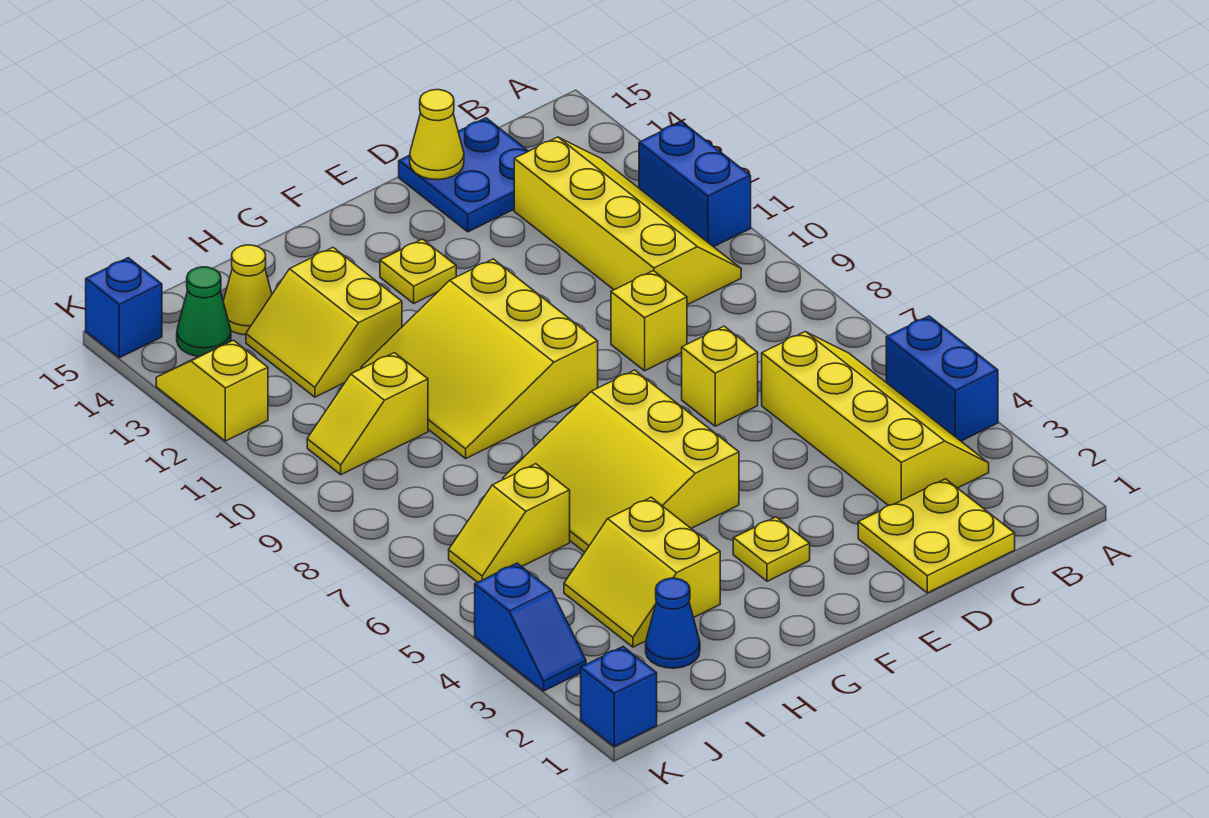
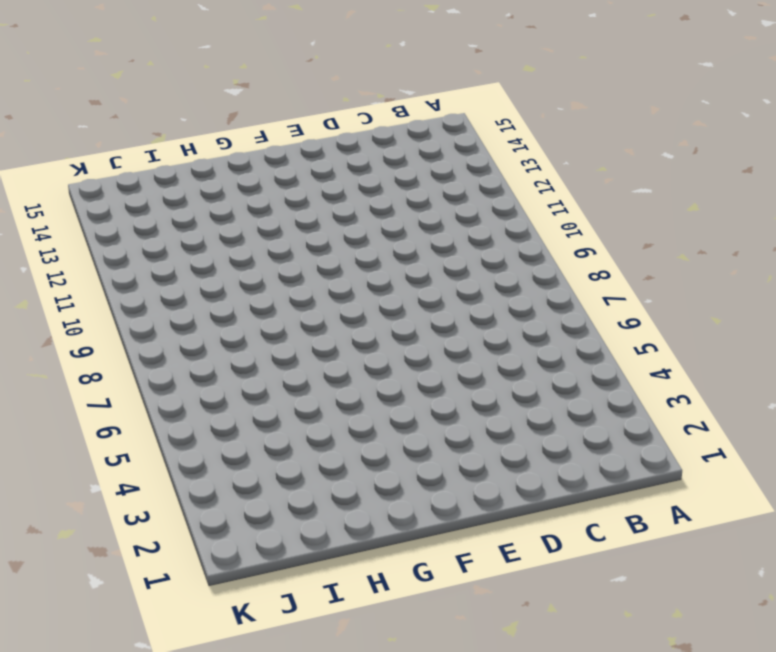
none -> blue brick A4:A5 level 1
none -> blue brick A11:A12 level 1
none -> yellow slope B3:C6 level 1 top C

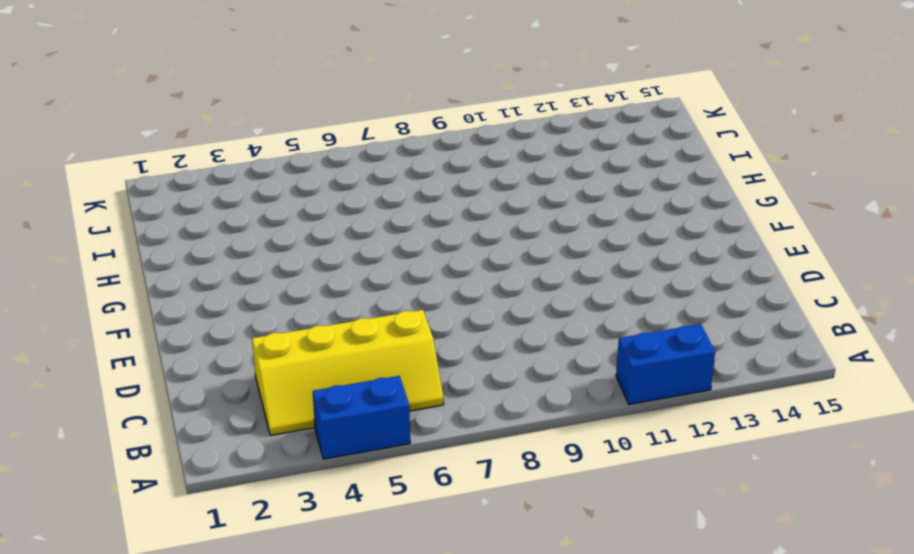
none -> yellow slope B10:C13 level 1 top C
none -> yellow plate C1:D2 level 1
none -> blue plate C14:D15 level 1

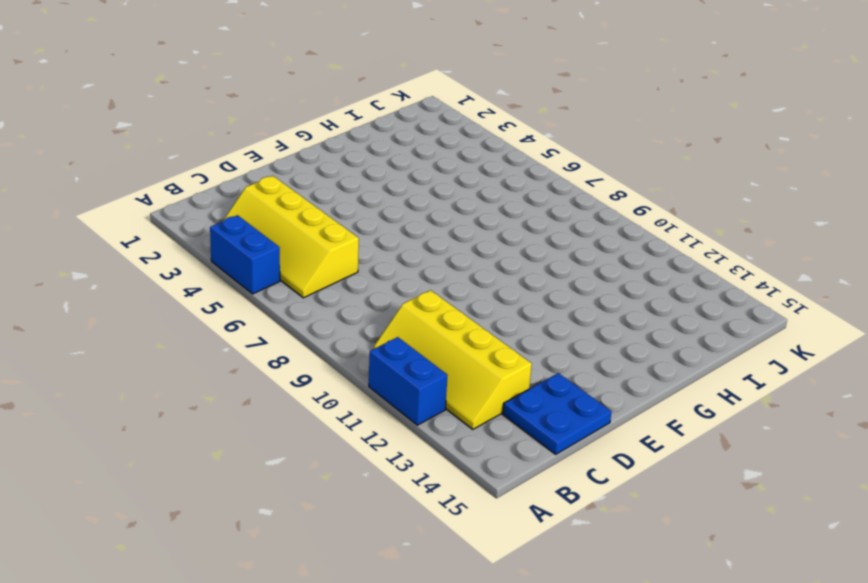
none -> yellow plate C1:D2 level 1
none -> yellow brick D7 level 1
none -> yellow brick D9 level 1

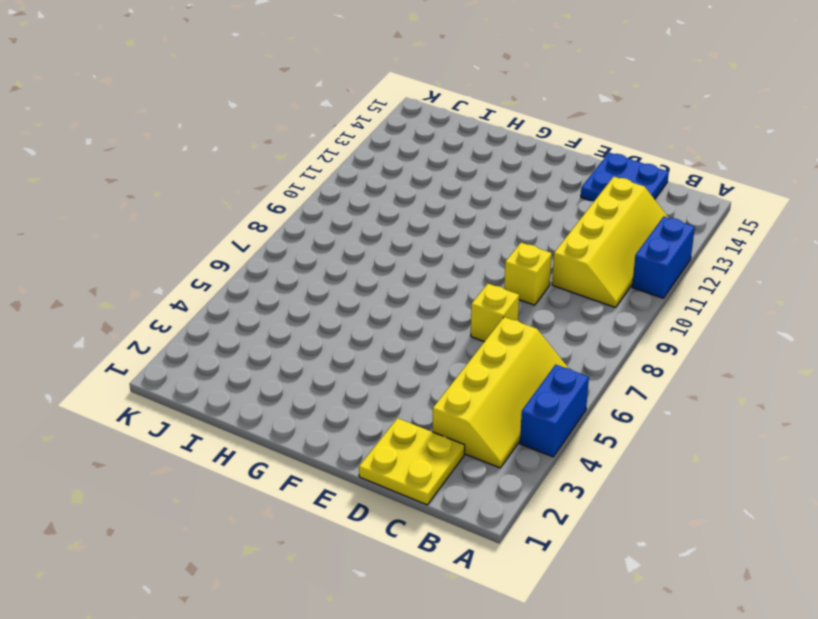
none -> yellow plate F3 level 1
none -> yellow slope F5:H7 level 1 top F
none -> yellow slope F9:H11 level 1 top F

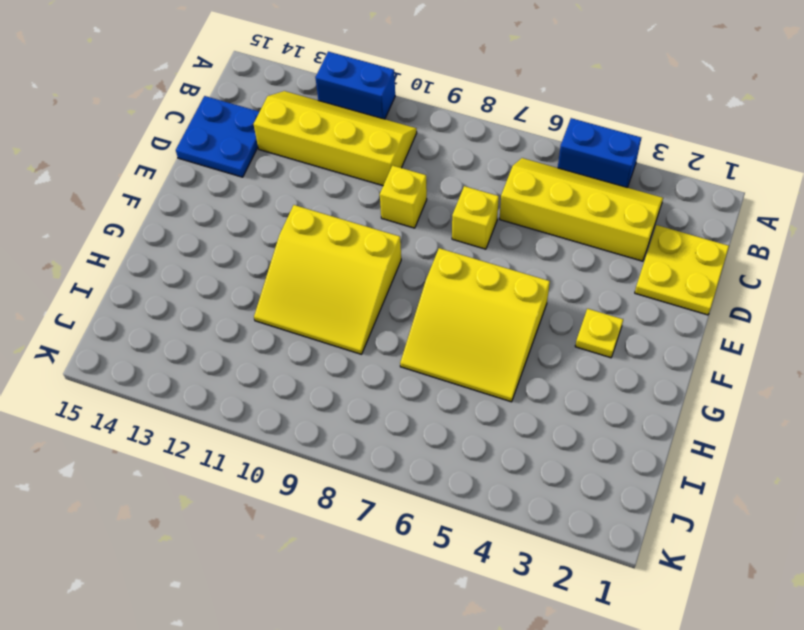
none -> yellow plate F13 level 1
none -> yellow slope H3:I4 level 1 top H
none -> yellow slope H12:I13 level 1 top H

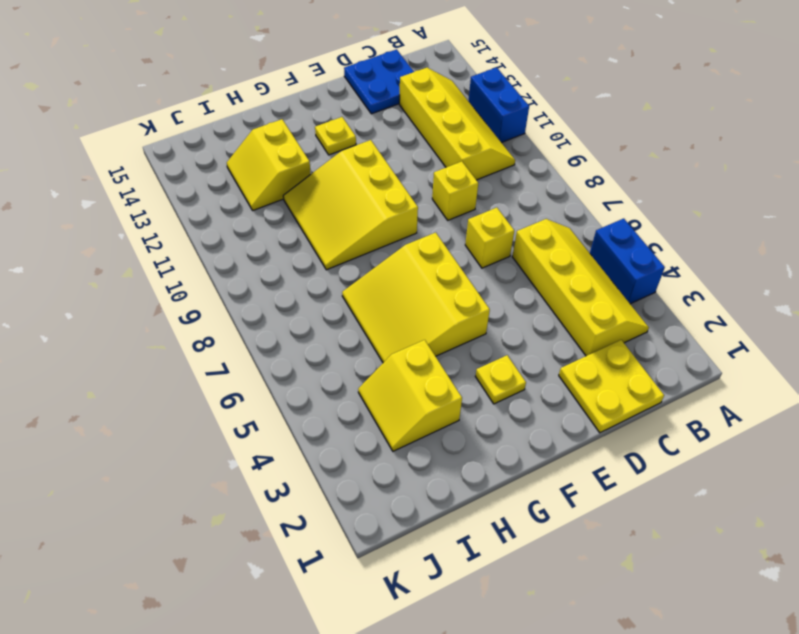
none -> blue cone I2 level 1
none -> yellow slope I6:J6 level 1 top I
none -> yellow slope I10:J10 level 1 top I

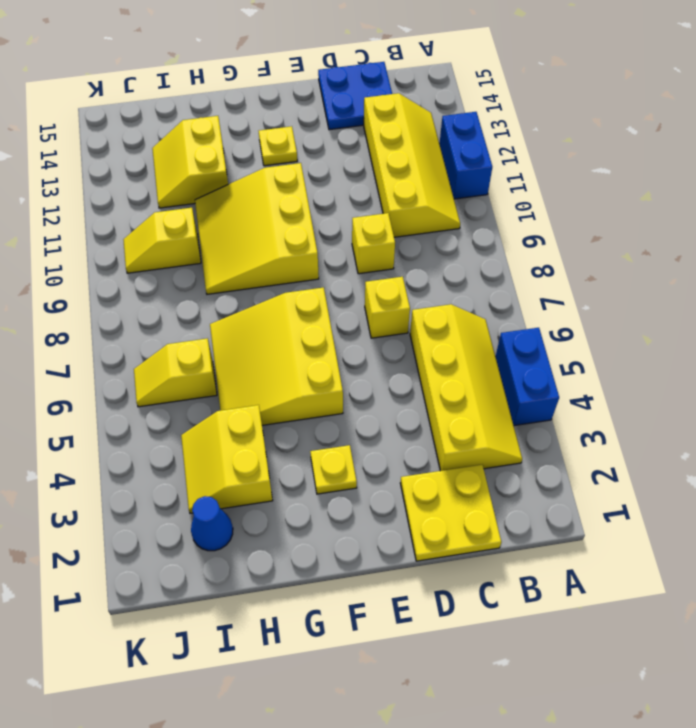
none -> yellow cone I14 level 1
none -> green cone J14 level 1
none -> blue brick K1 level 1

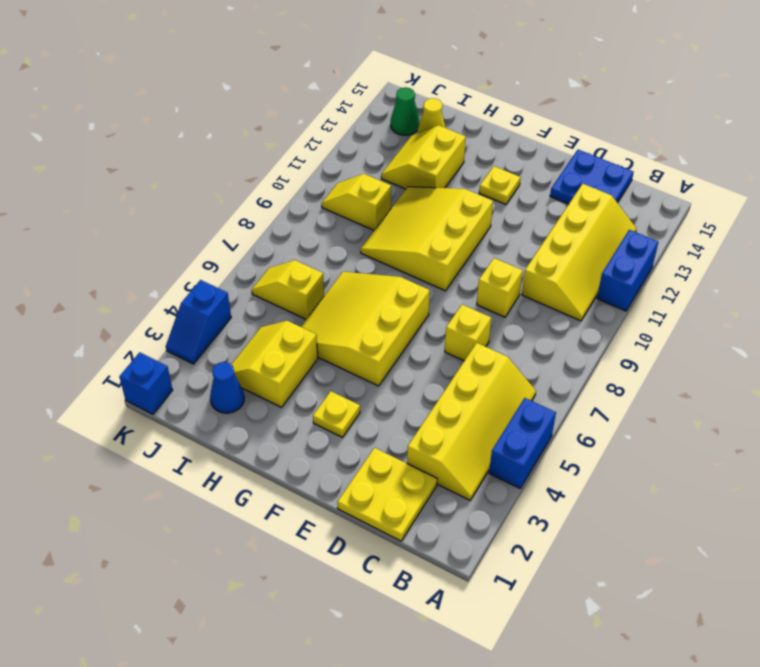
none -> yellow slope K12:K13 level 1 top 12
none -> blue brick K15 level 1
none -> yellow cone D15 level 2

